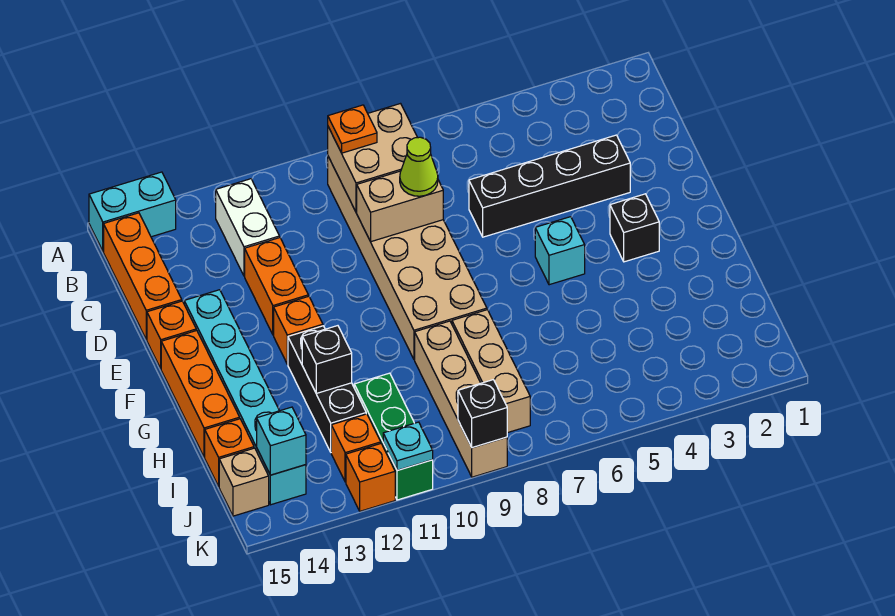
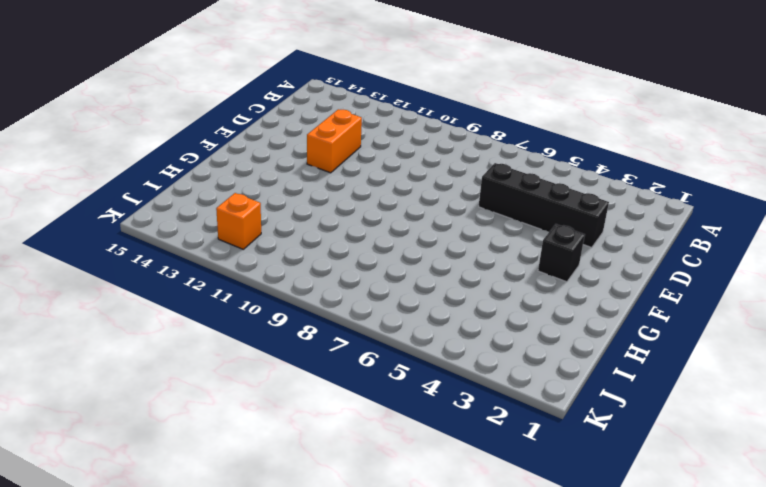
none -> cyan brick A14:A15 level 1
none -> tan brick B8:G9 level 1
none -> white brick B12:C12 level 1

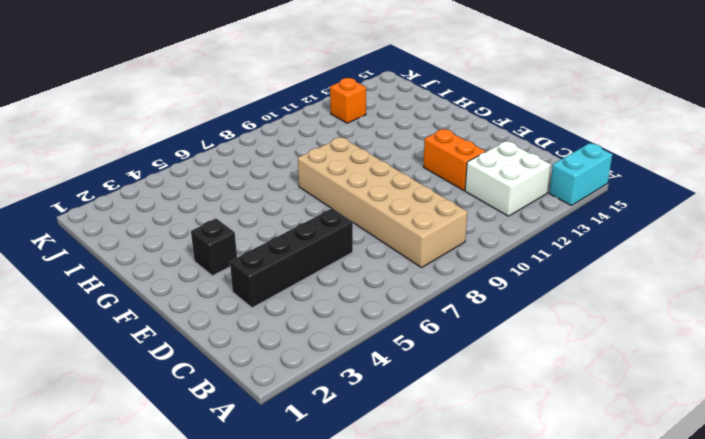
white brick B12:C13 level 1 -> white brick B12:C12 level 1
none -> orange brick B15:D15 level 1
none -> cyan brick E14:J14 level 1
none -> orange brick E15 level 1

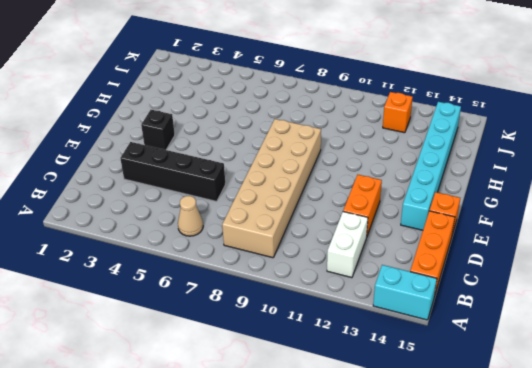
tan cone B6 level 1 -> none
none -> cyan brick F5 level 1
none -> orange brick F12 level 1
none -> orange brick F15:H15 level 1

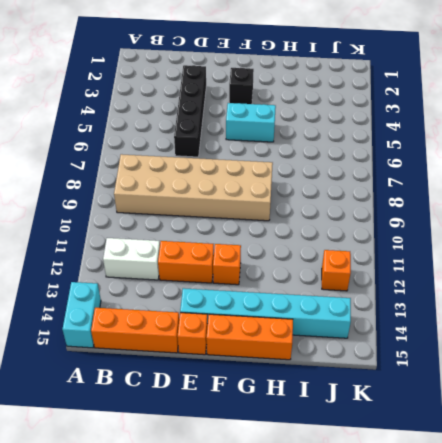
cyan brick F5:G5 level 1 -> cyan brick F5 level 1
none -> black brick G12:I12 level 1
none -> tan brick H8:J8 level 1
none -> tan brick H9:K9 level 1

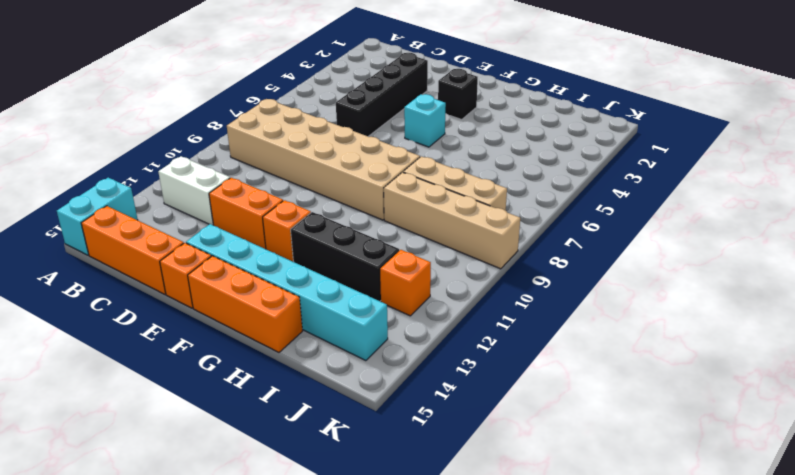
none -> green brick I11:K11 level 1
none -> orange brick I15 level 1
none -> tan brick J15 level 1

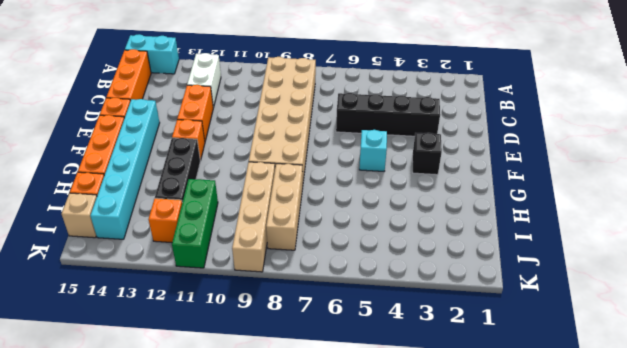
none -> orange brick K12 level 1
none -> tan brick B8:C9 level 2
none -> tan brick D8:D9 level 2

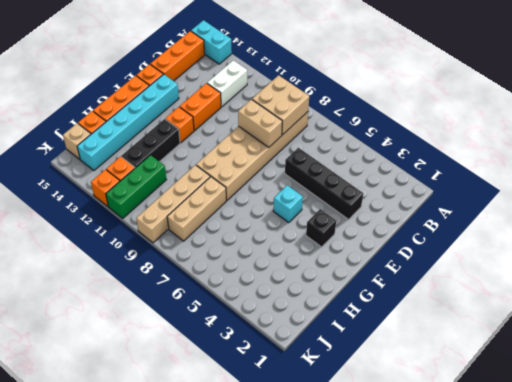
none -> black brick H12 level 2
none -> cyan brick J14 level 2
none -> black brick K9 level 2

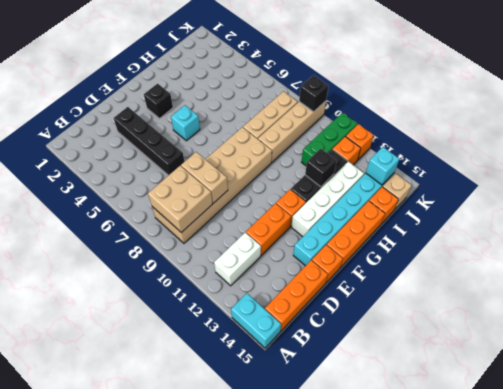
white brick F13:I13 level 1 -> none
none -> cyan plate K11 level 2
none -> orange plate B9 level 3
none -> lime cone D8 level 3

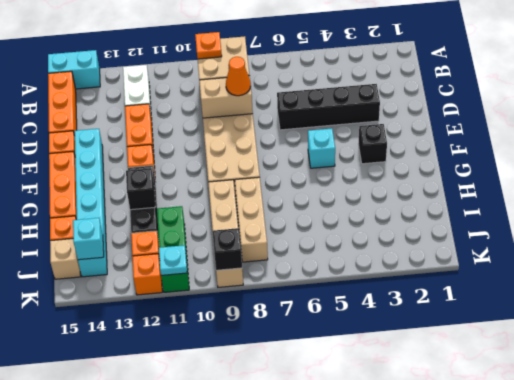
orange cone D8 level 3 -> lime cone D8 level 3

